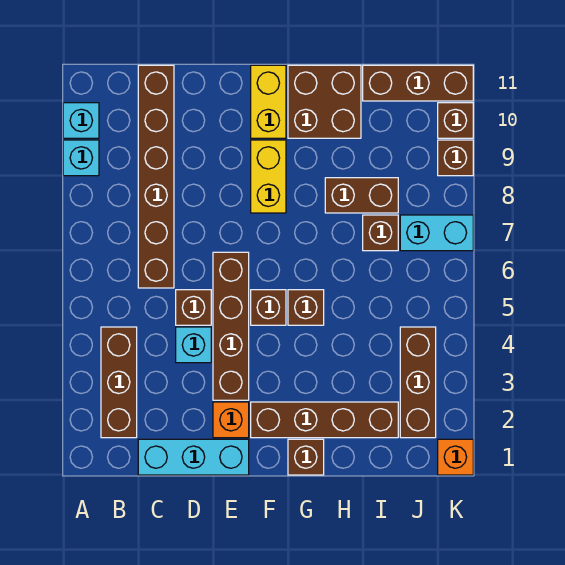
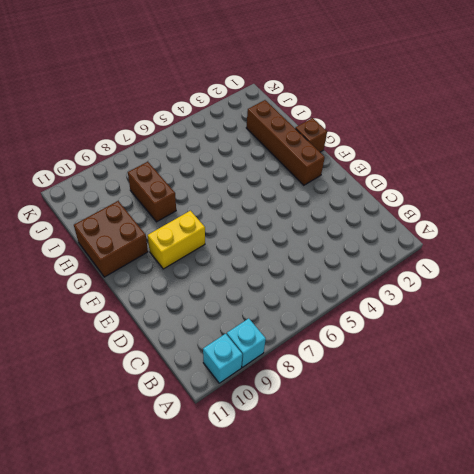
none -> brown brick B2:B4 level 1
none -> cyan brick C1:E1 level 1
none -> brown brick C6:C11 level 1

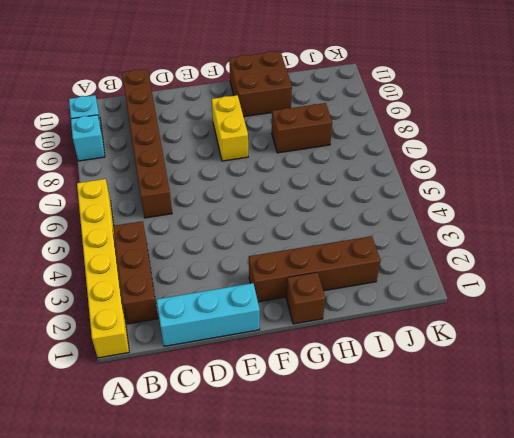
yellow brick A1:A6 level 1 -> none
none -> cyan brick D4 level 1
none -> brown brick D5 level 1
none -> orange brick E2 level 1

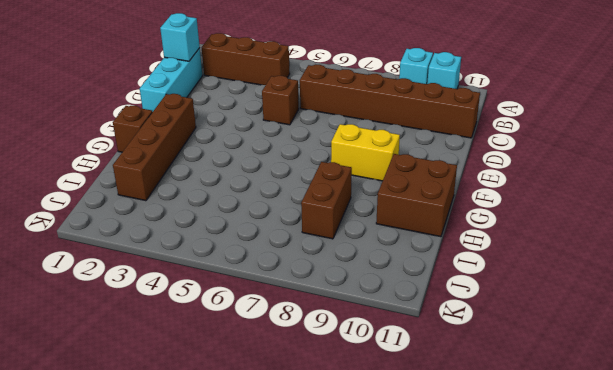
cyan brick C1 level 2 -> cyan brick D4 level 1
none -> orange brick E2 level 1
none -> brown brick E3:E6 level 1
none -> brown brick F5 level 1

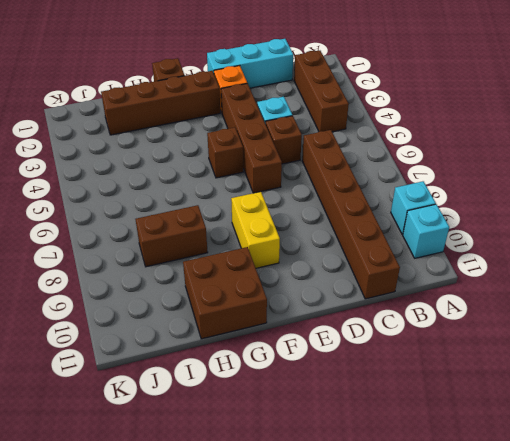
none -> yellow brick F10:F11 level 1
none -> brown brick G5 level 1
none -> brown brick I7 level 1

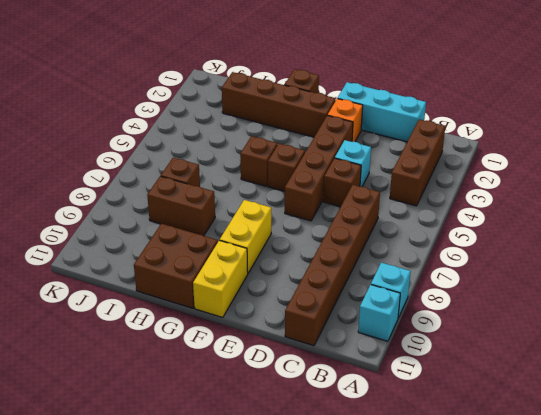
none -> brown brick I11:K11 level 1
none -> brown brick J2:J4 level 1
none -> cyan brick J7:K7 level 1

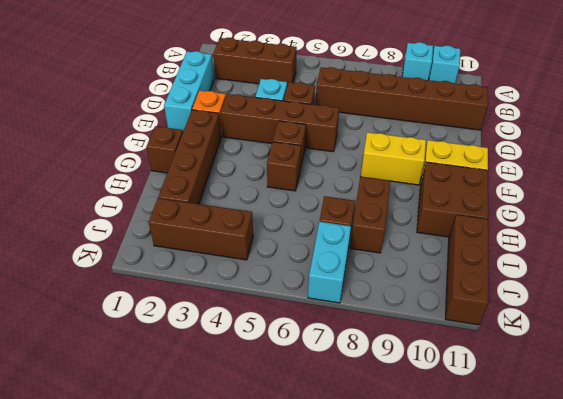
none -> orange brick K1 level 1
none -> brown brick K9 level 1
none -> brown brick K10 level 1

